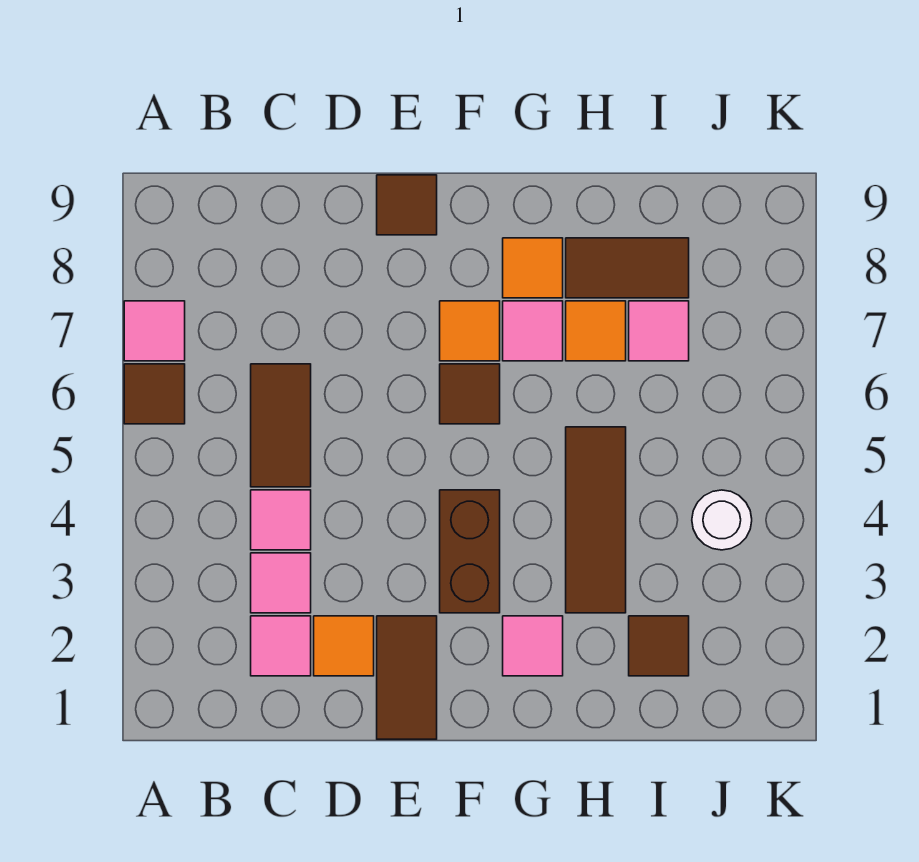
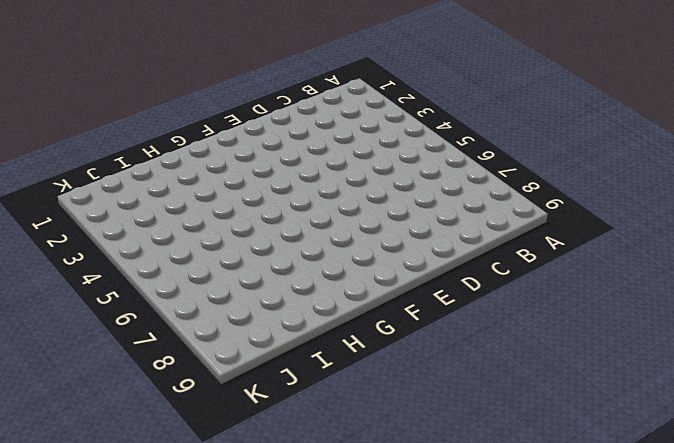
none -> brown tile A6 level 1
none -> pink tile A7 level 1
none -> pink tile C2 level 1

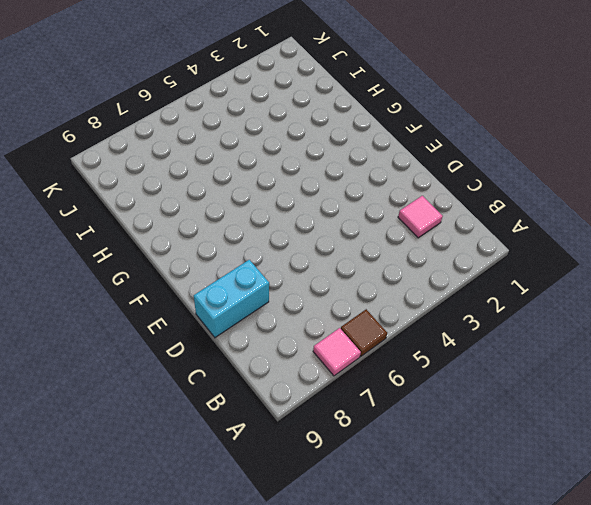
cyan brick D8:D9 level 1 -> none
none -> pink tile C3 level 1
none -> pink tile C4 level 1
none -> brown tile C5:C6 level 1

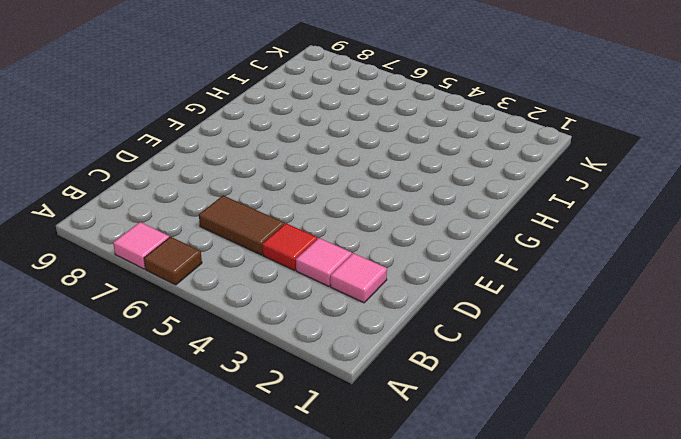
red tile C4 level 1 -> pink tile C4 level 1
none -> orange tile D2 level 1
none -> brown tile E1:E2 level 1
none -> brown tile E9 level 1

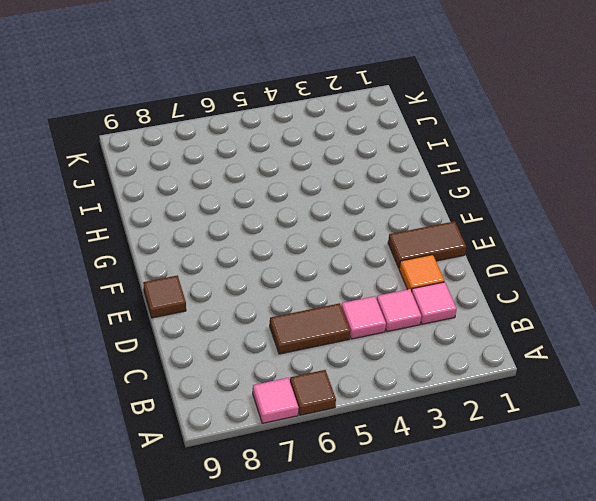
none -> brown brick F3:F4 level 1
none -> brown tile F6 level 1
none -> orange tile F7 level 1

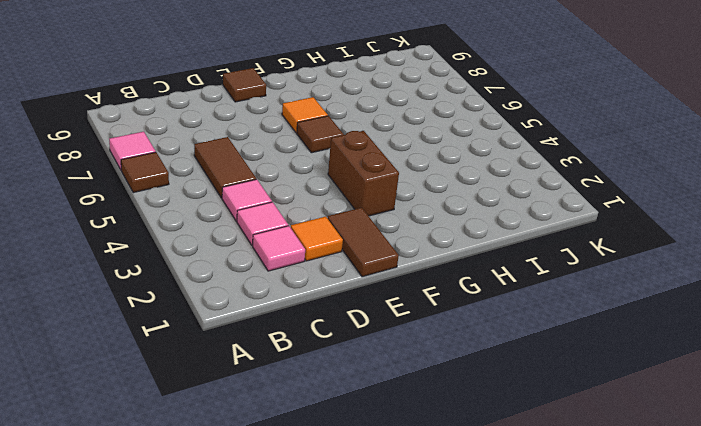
none -> pink tile G2 level 1
none -> pink tile G7 level 1
none -> orange tile G8 level 1

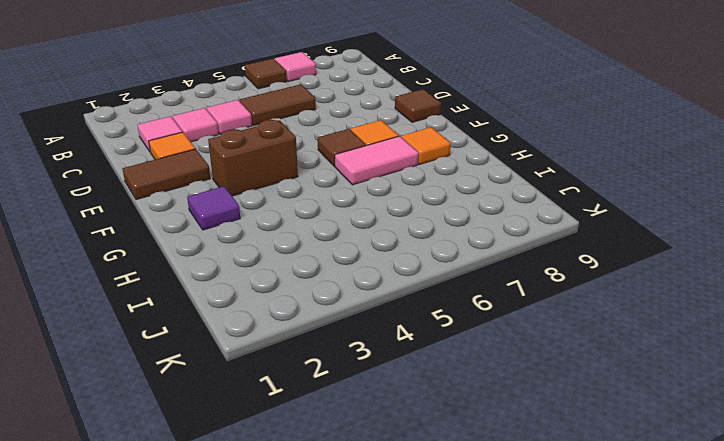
purple tile G2 level 1 -> pink tile G2 level 1
pink tile G6:G7 level 1 -> pink tile G7 level 1
none -> brown tile H3:H5 level 1
none -> orange tile H7 level 1
none -> brown tile H8:I8 level 1

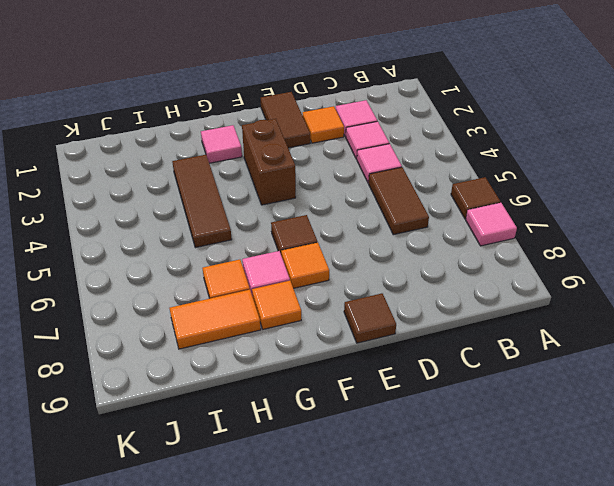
orange tile H8:I8 level 1 -> brown tile H8:I8 level 1
none -> brown tile I2 level 1
none -> pink tile I7 level 1
none -> white round brick J4 level 1

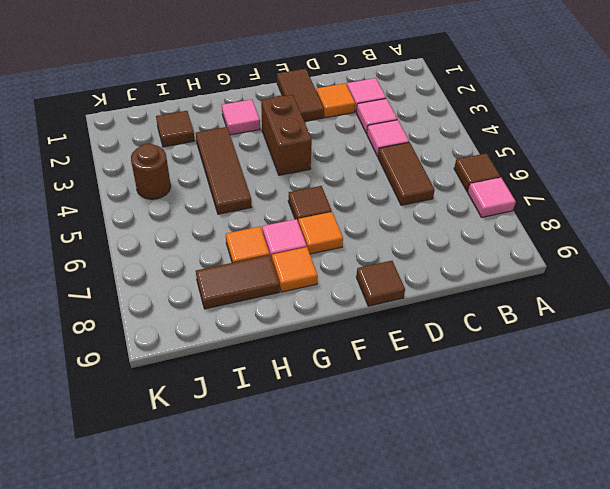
brown round brick J4 level 1 -> white round brick J4 level 1
none -> pink tile I7 level 1

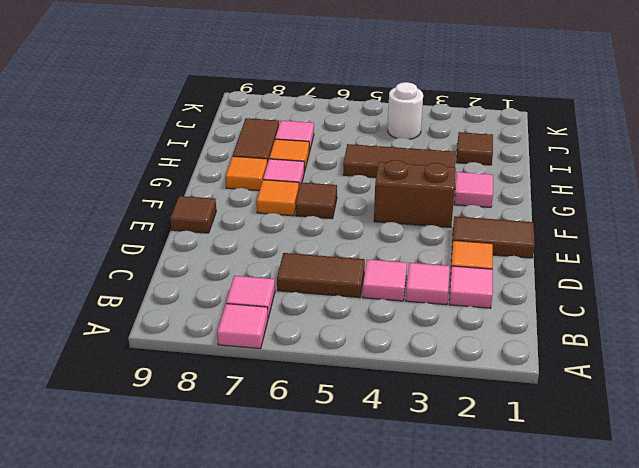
pink tile B7 level 1 -> none
none -> brown tile A6 level 1

